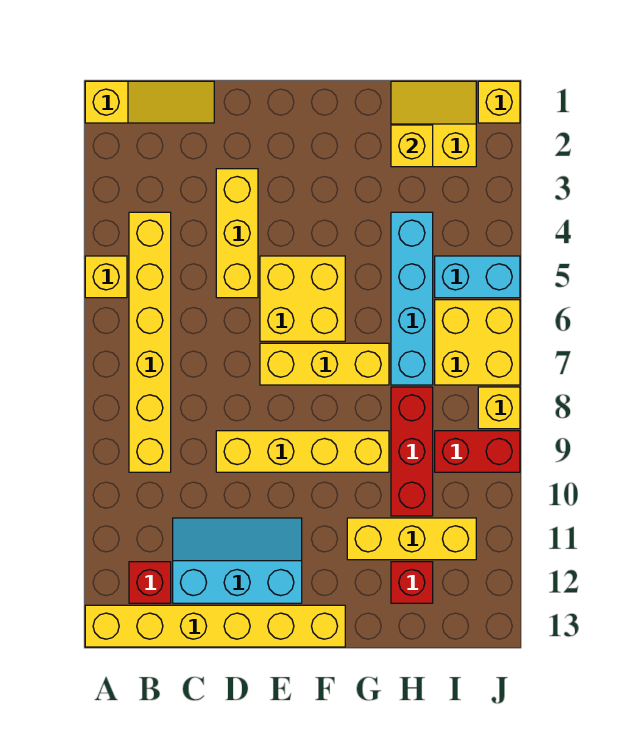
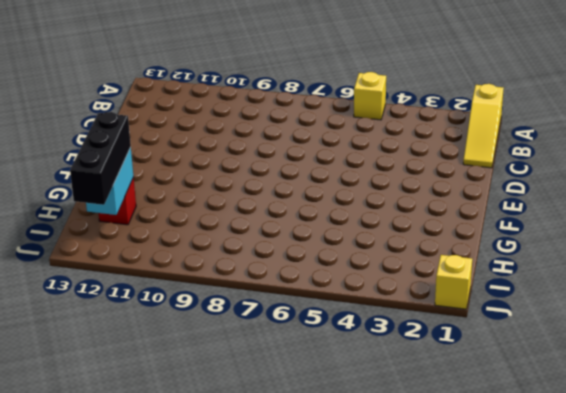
cyan brick H12:I12 level 2 -> cyan brick I5:J5 level 1
black brick H12:J12 level 3 -> none
none -> yellow brick A13:F13 level 1
none -> yellow brick B4:B9 level 1
none -> red brick B12 level 1

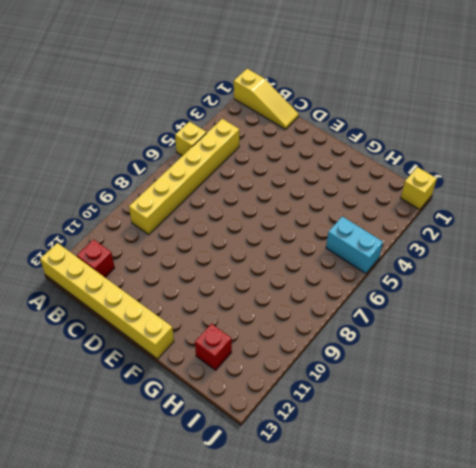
none -> cyan slope C11:E12 level 1 top 12
none -> yellow brick D3:D5 level 1
none -> yellow brick D9:G9 level 1

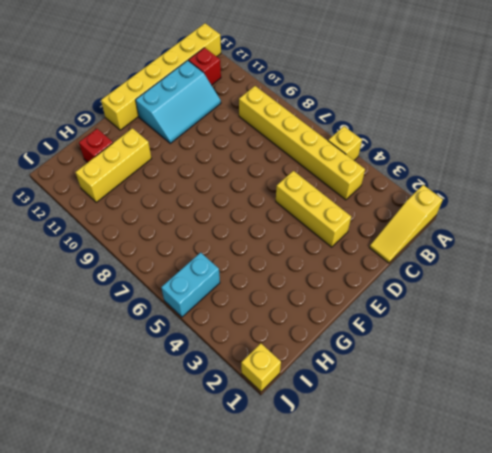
none -> yellow brick D9:G9 level 1
none -> yellow brick E5:F6 level 1
none -> yellow brick E7:G7 level 1

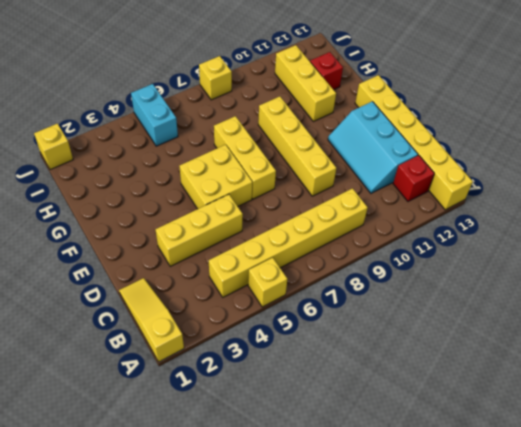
none -> yellow slope H1:I2 level 1 top 2
none -> cyan brick H4:H7 level 1
none -> red brick H8:H10 level 1

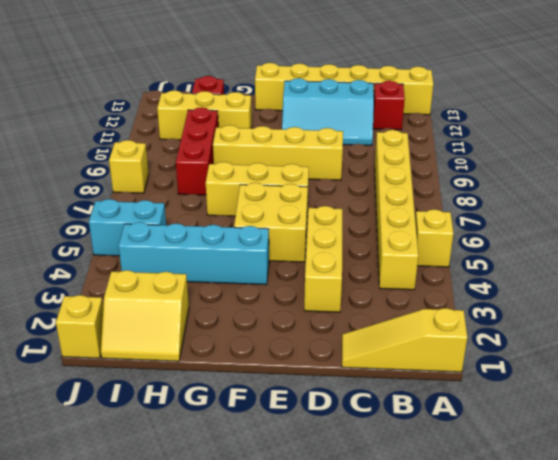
cyan brick F4:I4 level 1 -> cyan brick H4:H7 level 1
none -> yellow brick I6:J7 level 1
none -> red brick I9:J9 level 1
none -> yellow brick H2 level 2

